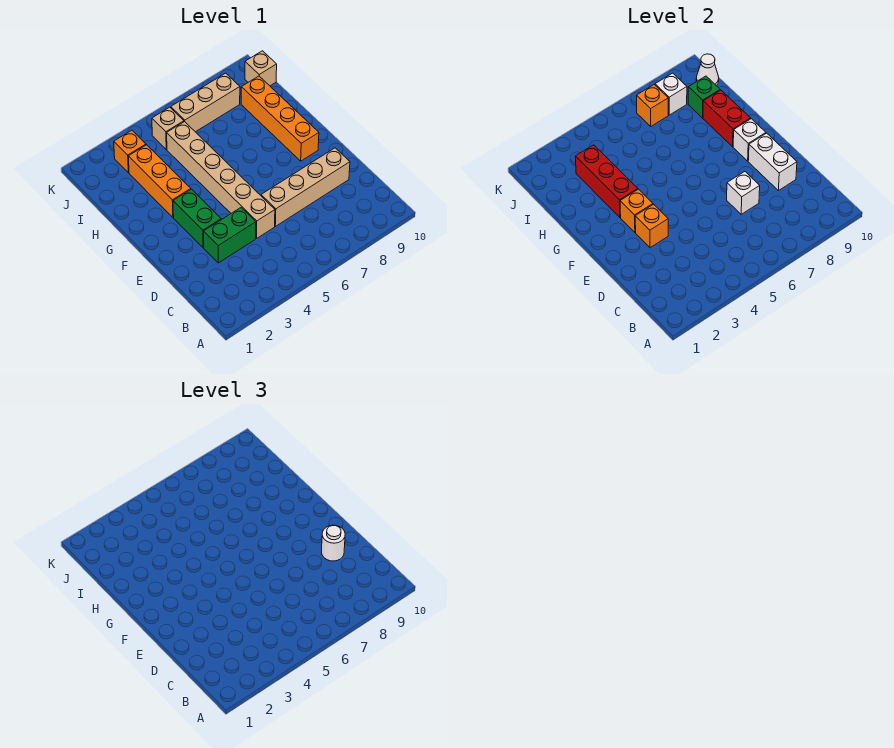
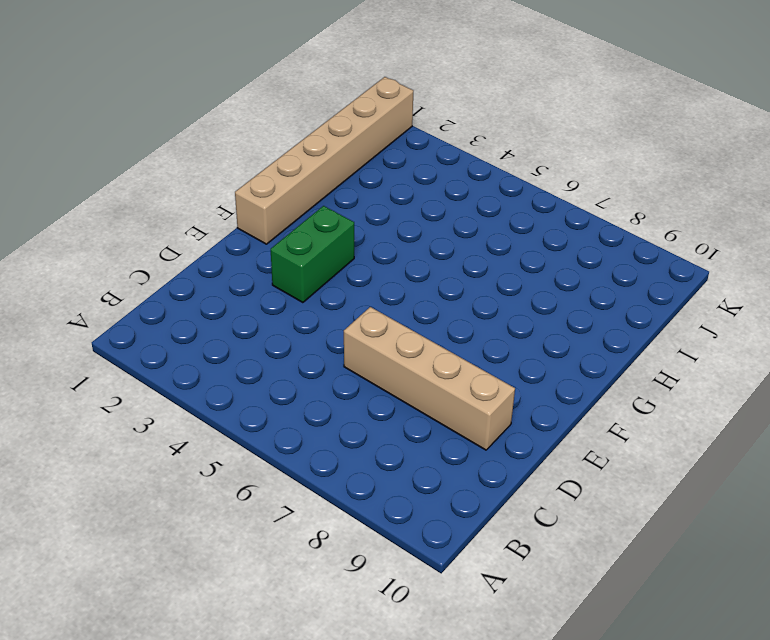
tan brick F1:K1 level 1 -> tan brick D5:I5 level 1
none -> green brick D3:D4 level 1
none -> orange brick F9:I9 level 1
none -> orange brick G3:I3 level 1

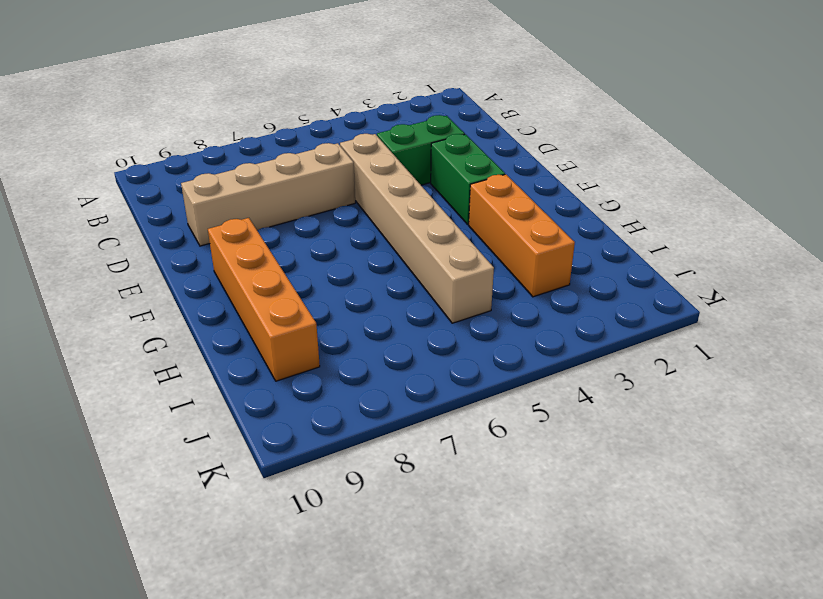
none -> orange brick J3 level 1
none -> tan brick J5 level 1
none -> tan brick J6:J8 level 1

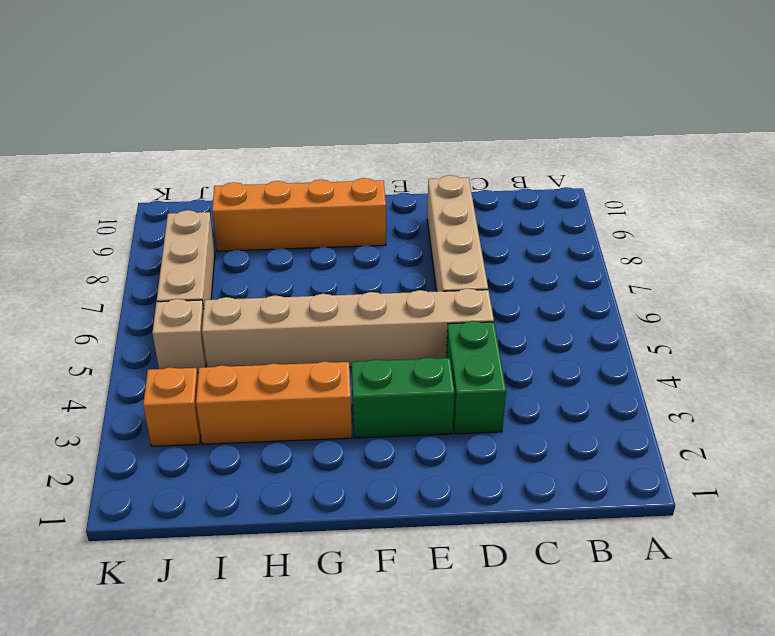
none -> tan brick J10 level 1
none -> white brick D7 level 2
none -> white brick D9:E9 level 2

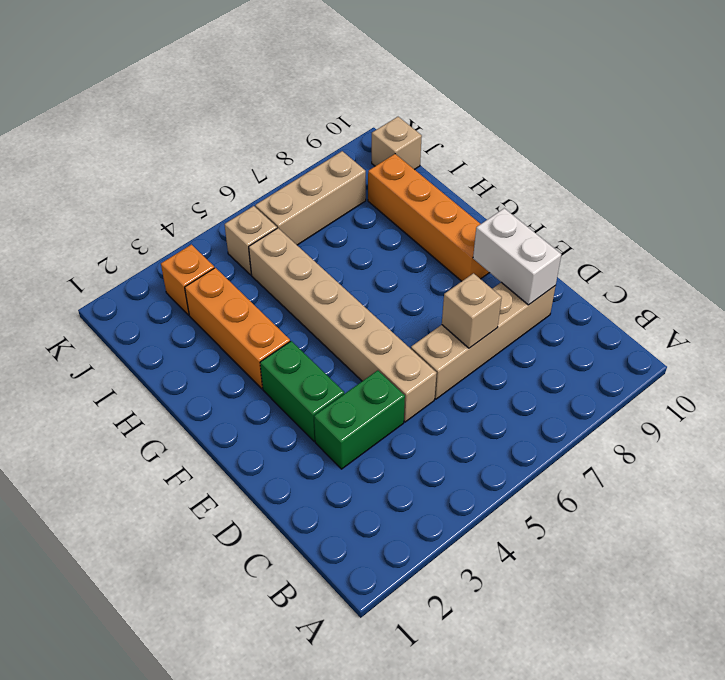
tan brick D7 level 2 -> white brick D7 level 2
none -> orange brick E3 level 2
none -> orange brick F3 level 2
none -> white brick F9 level 2

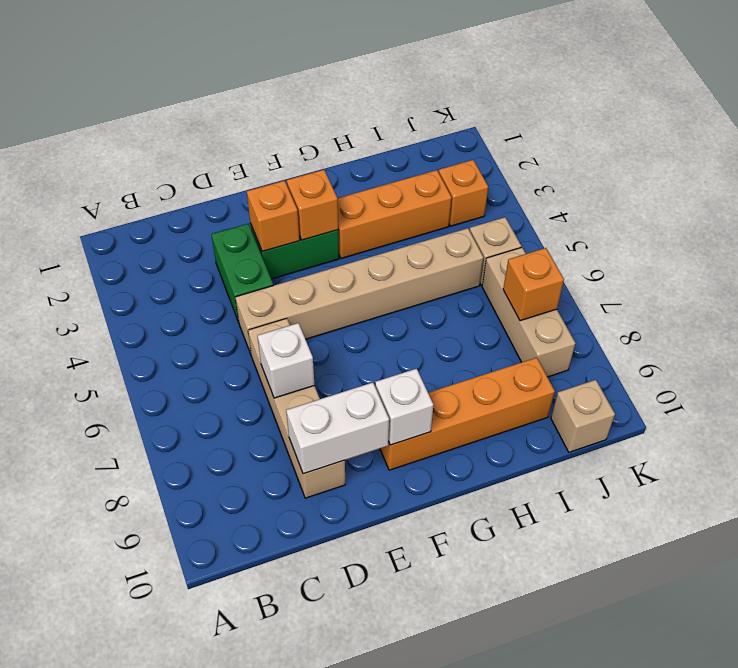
none -> red brick G3:I3 level 2
none -> red brick G9:H9 level 2
none -> green brick I9 level 2

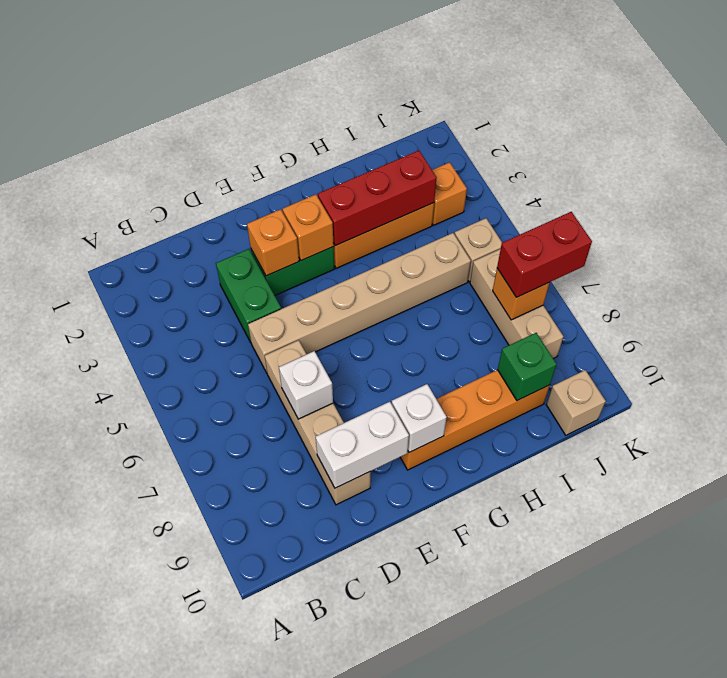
red brick J7:K7 level 3 -> red brick G9:H9 level 2
none -> white brick J8 level 2
none -> white cone J10 level 2
none -> white round brick D9 level 3

